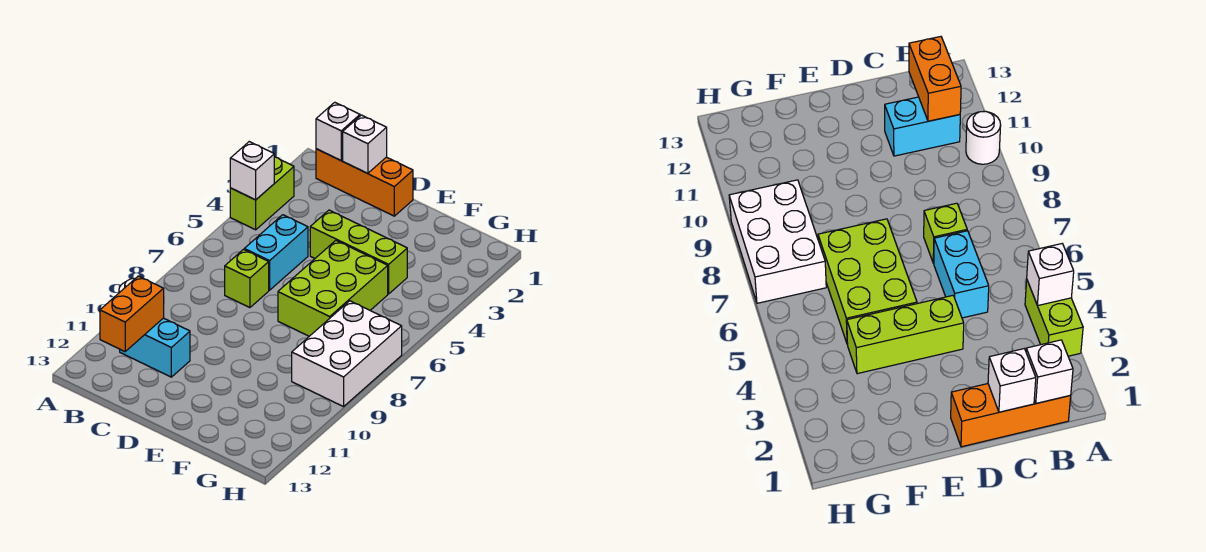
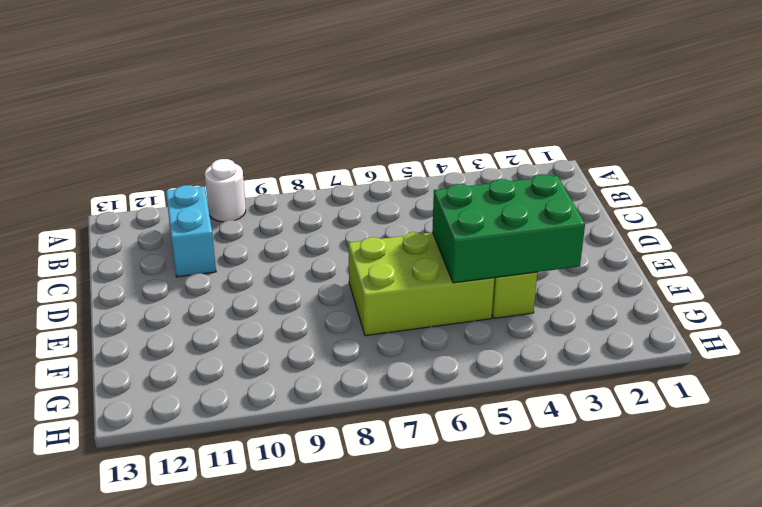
green brick E3:F5 level 2 -> none
none -> lime brick A3:A4 level 1
none -> orange brick B1:D1 level 1
none -> cyan brick C5:C6 level 1

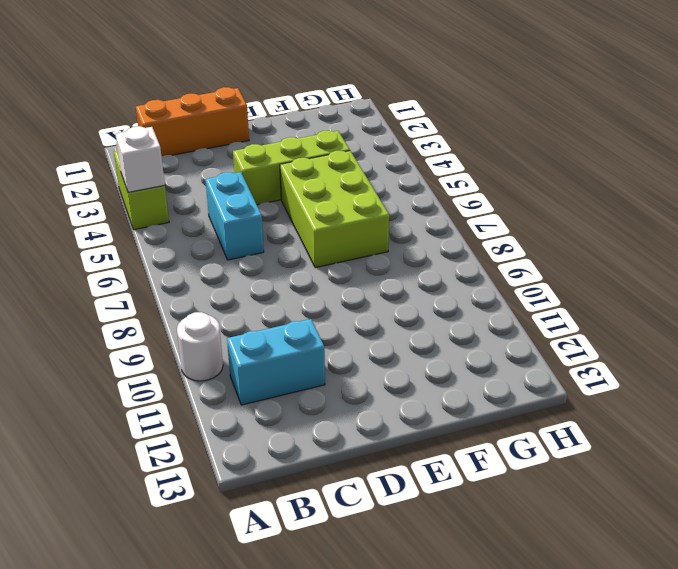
none -> lime brick C7 level 1
none -> white brick G7:H9 level 1
none -> white brick B1 level 2

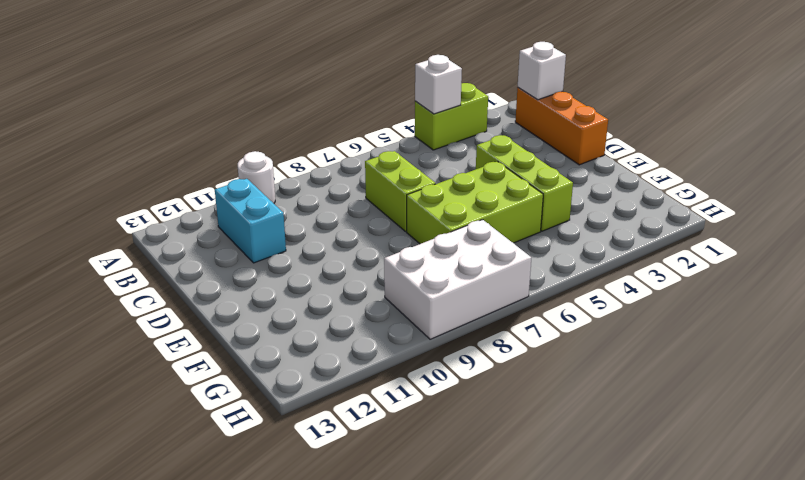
lime brick C7:D7 level 1 -> lime brick C7 level 1
none -> cyan brick C5:C6 level 1
none -> orange brick B11:B12 level 2
none -> white brick C1 level 2

